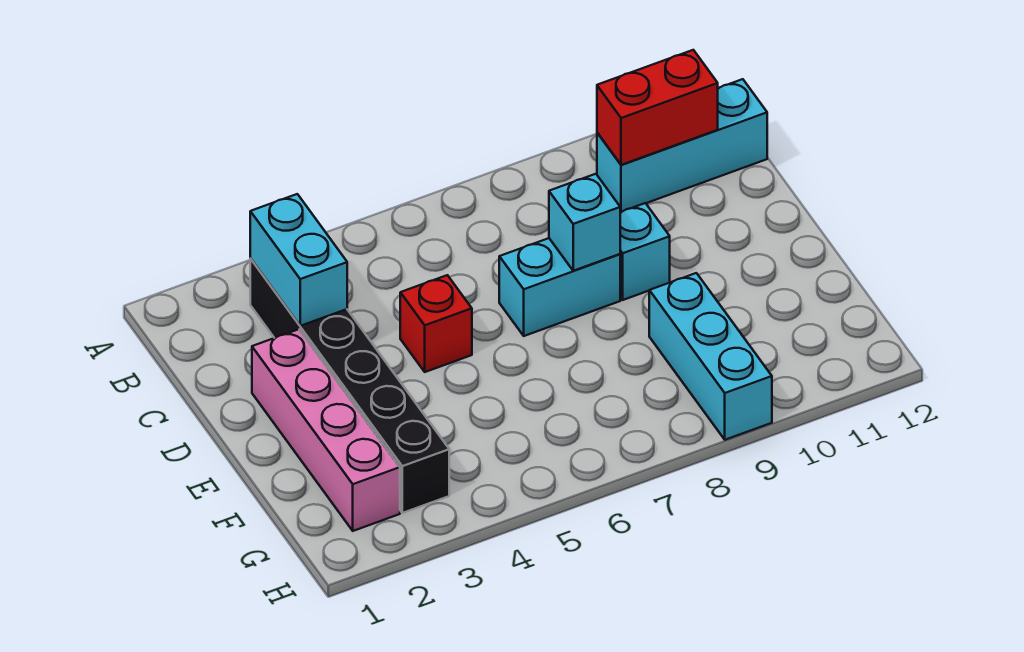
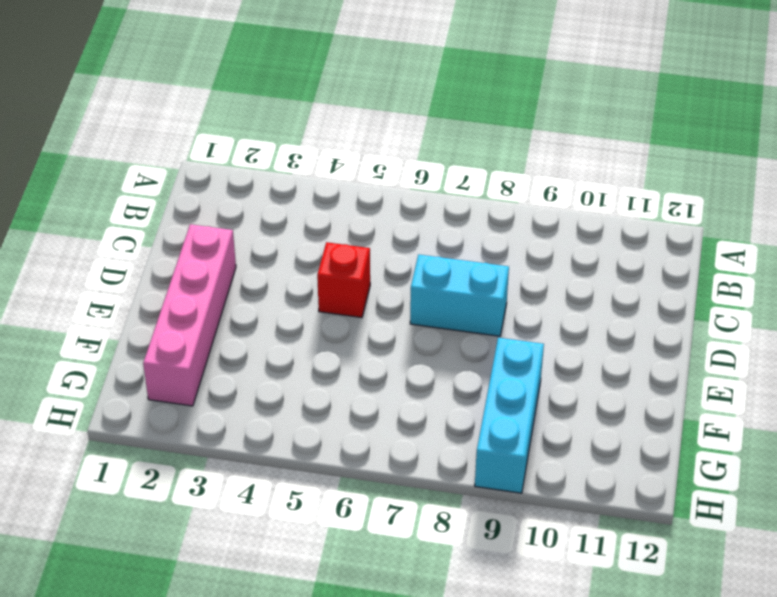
none -> black brick B3:G3 level 1
none -> cyan brick B10:B12 level 1

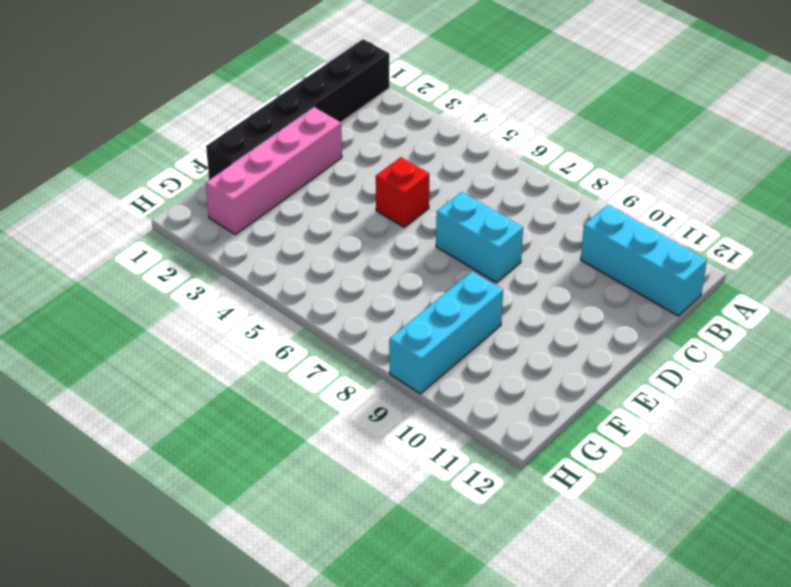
black brick A1:F1 level 1 -> black brick B3:G3 level 1
none -> cyan brick D9 level 1
none -> cyan brick B3:C3 level 2

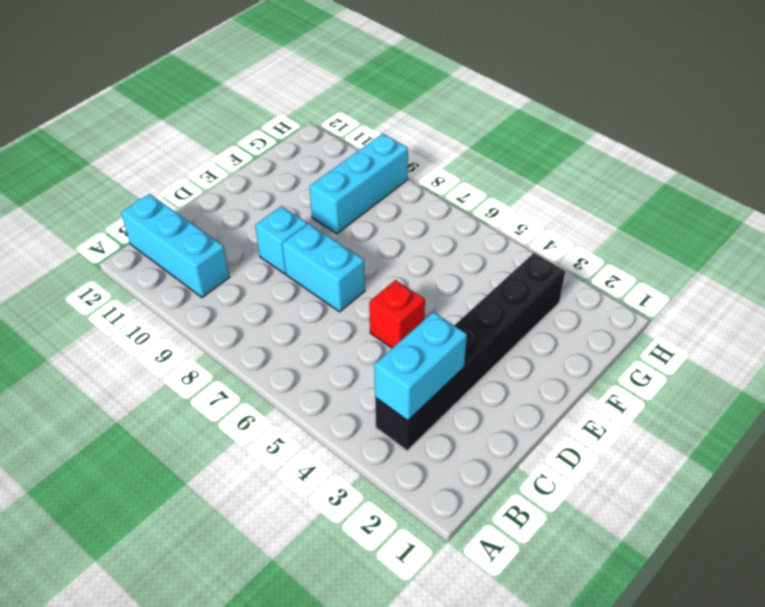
none -> pink brick D2:G2 level 1
none -> red brick B10:B11 level 2

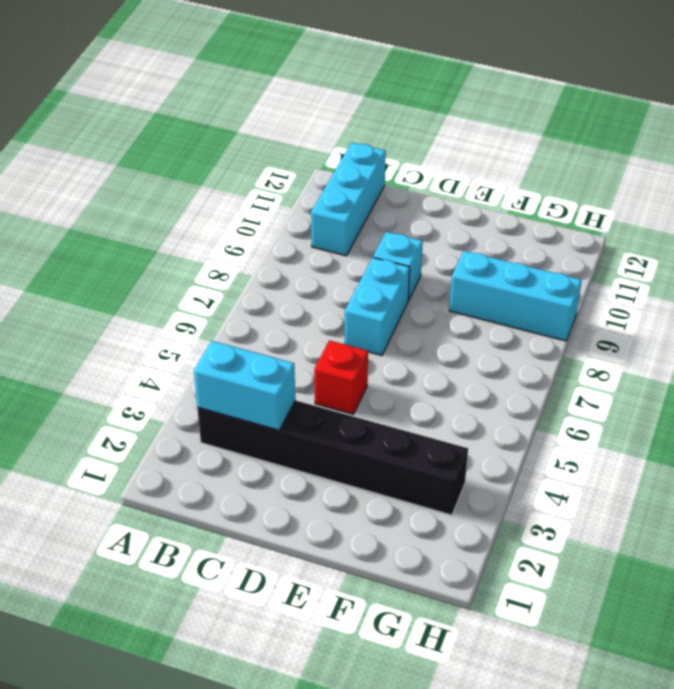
none -> pink brick D2:G2 level 1
none -> red brick B10:B11 level 2

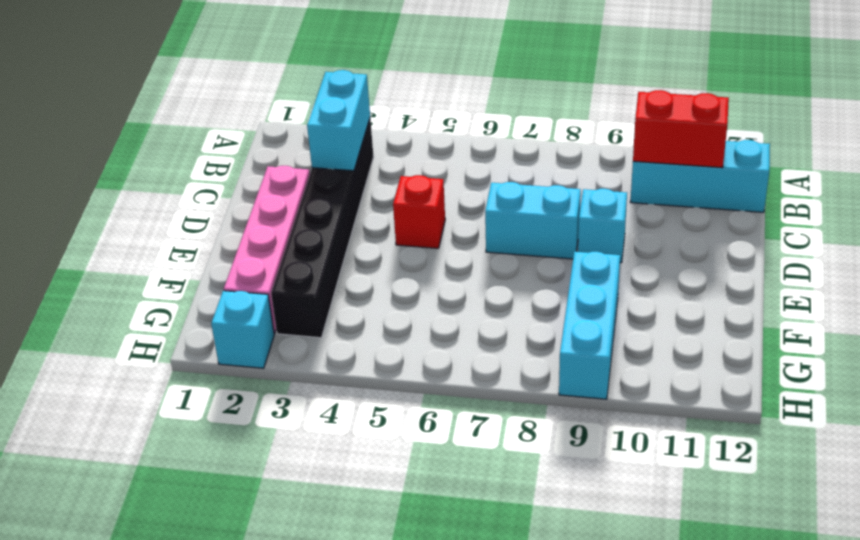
cyan brick H2 level 1 -> cyan brick D8 level 2

